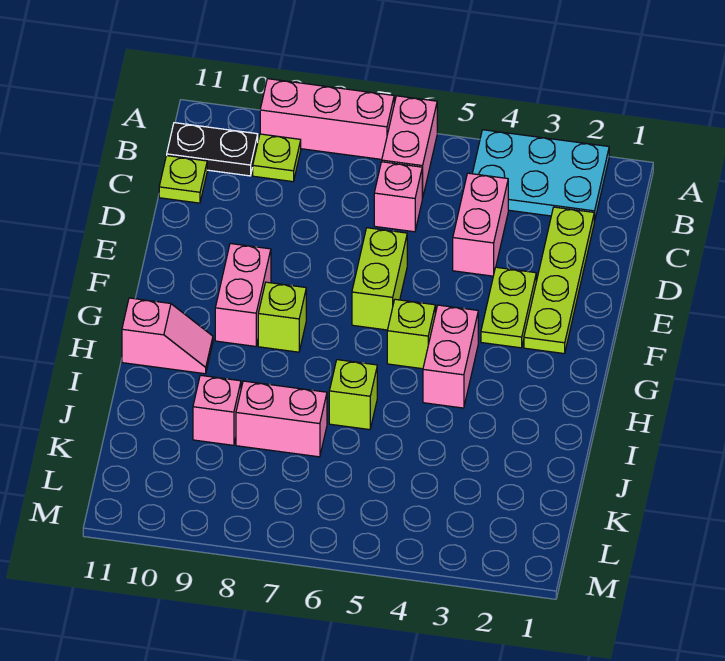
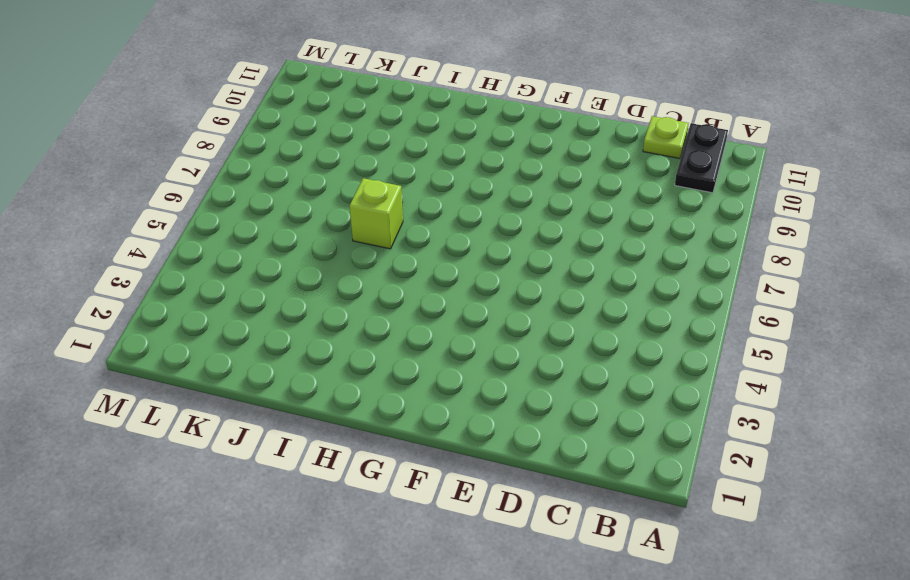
none -> cyan plate A2:B4 level 1
none -> pink brick A6:B6 level 1
none -> pink brick A7:A9 level 1

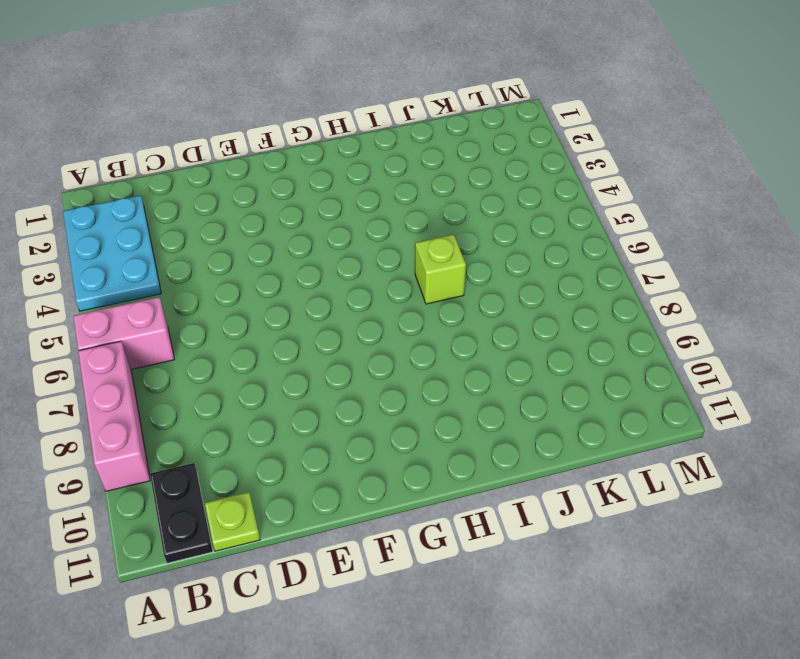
none -> lime plate B9 level 1
none -> lime plate C2:F2 level 1
none -> pink brick C4:D4 level 1

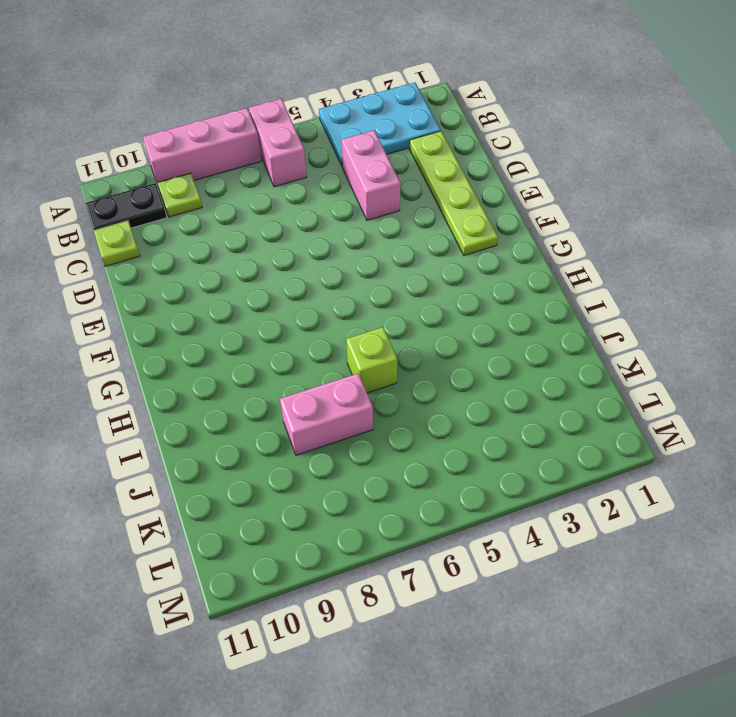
none -> pink brick C6 level 1
none -> lime plate E3:F3 level 1
none -> lime brick E6:F6 level 1

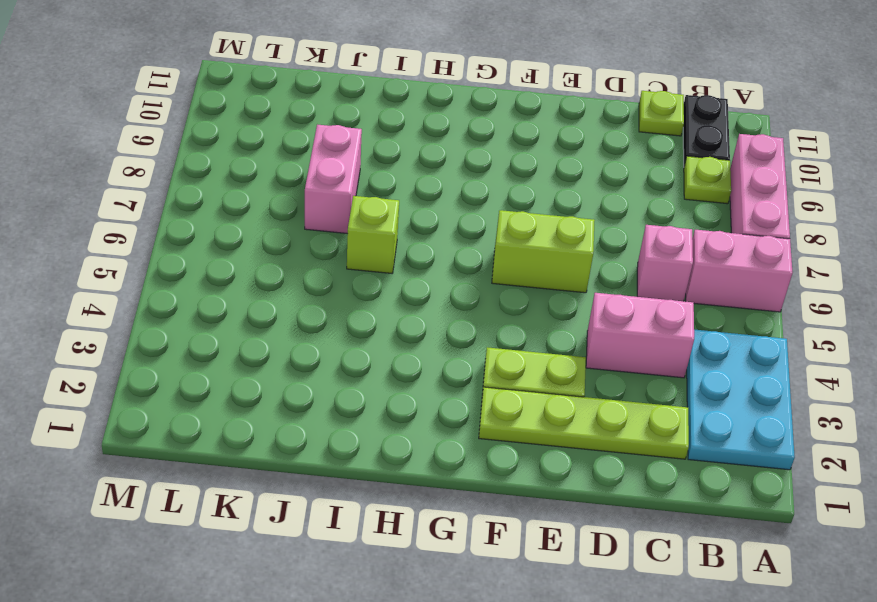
none -> pink brick F9:G9 level 1
none -> pink brick G4:H4 level 1
none -> lime brick G5 level 1

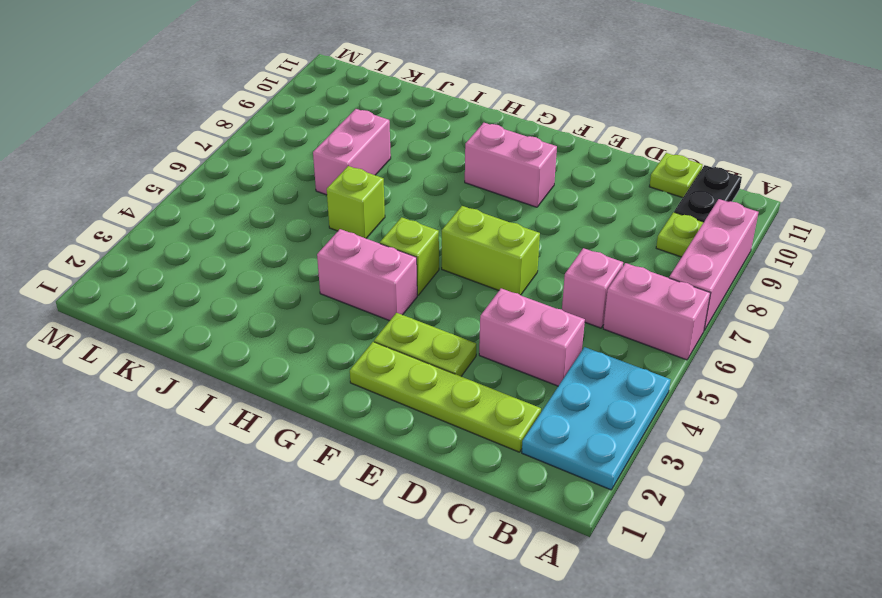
none -> lime brick G8 level 1
none -> pink slope H10:H11 level 1 top 11
none -> pink brick J9 level 1

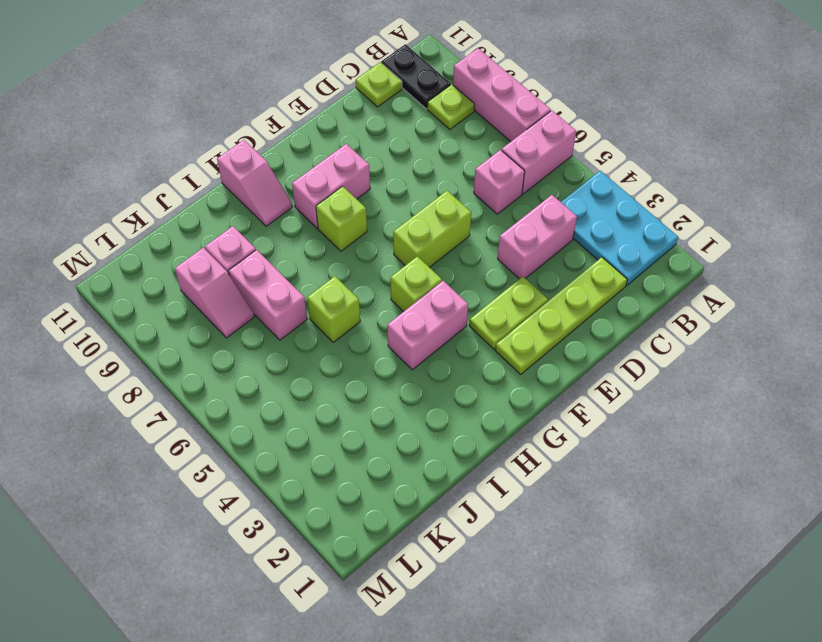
pink slope K8:K9 level 1 top 9 -> none

